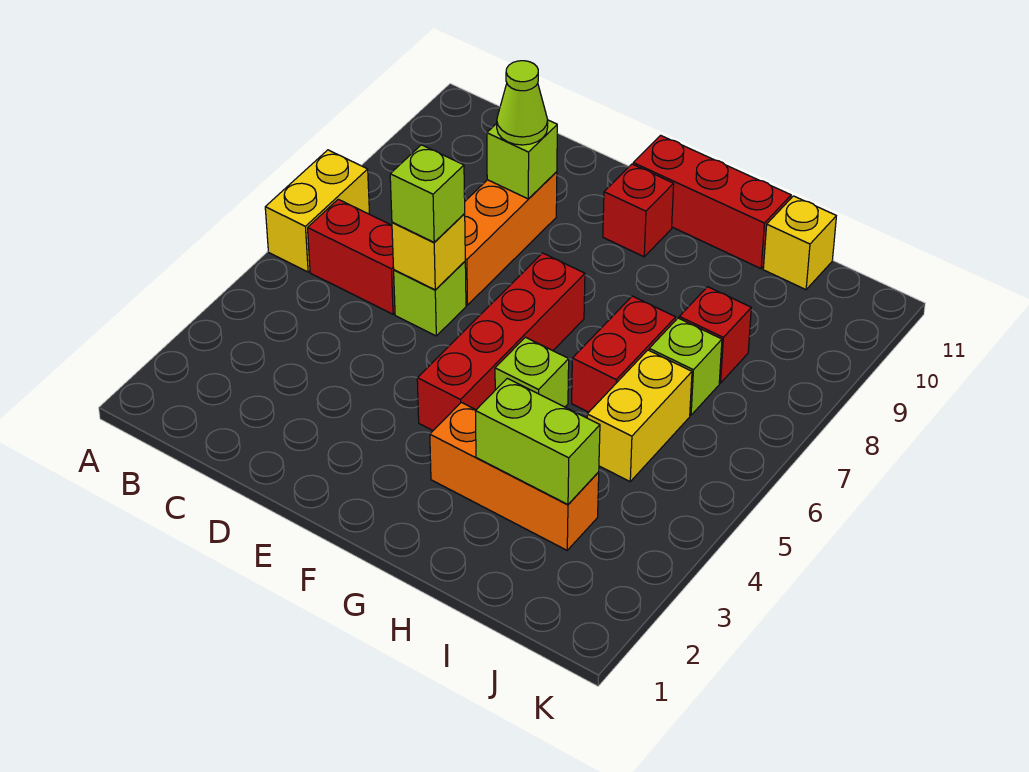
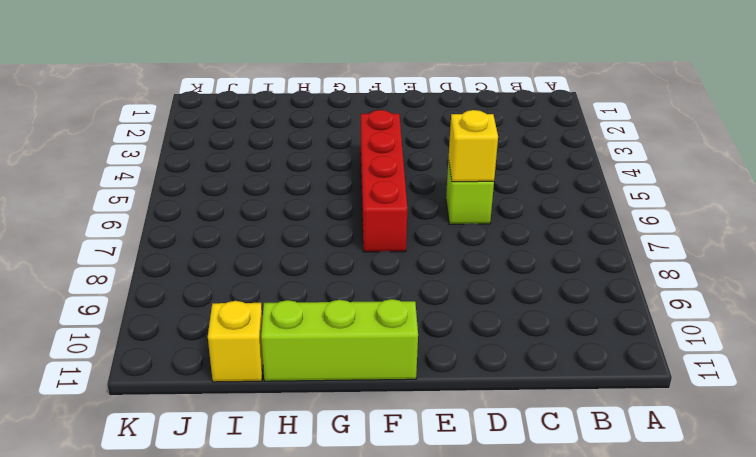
lime brick F11:H11 level 1 -> red brick F11:H11 level 1
none -> yellow brick A6:A7 level 1
none -> red brick B6:C6 level 1
none -> orange brick D7:D9 level 1

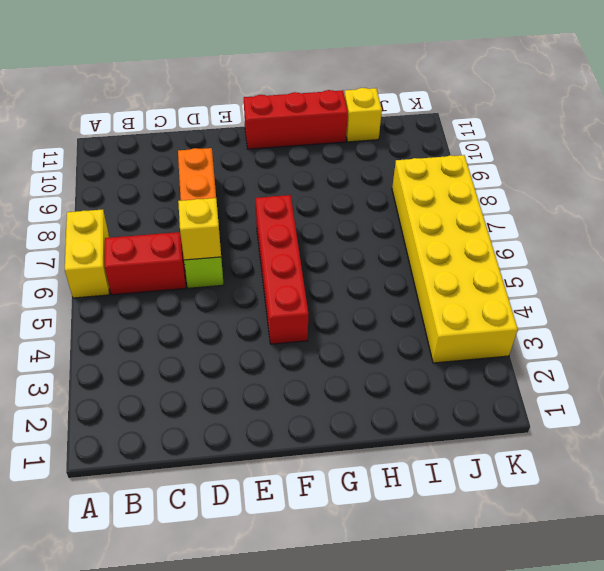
yellow brick J3:K8 level 1 -> none
none -> red brick F10 level 1
none -> orange brick G3:I3 level 1
none -> lime brick G5 level 1

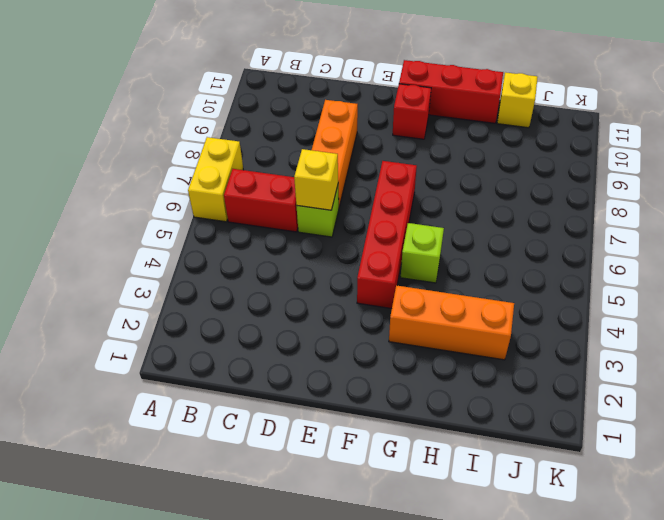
none -> red brick H6:H7 level 1
none -> yellow brick I5:I6 level 1
none -> lime brick I7 level 1

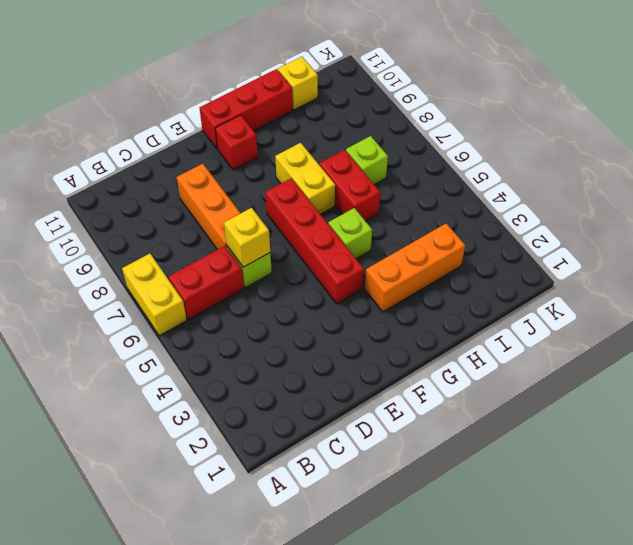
yellow brick G7:G8 level 1 -> yellow brick I5:I6 level 1
none -> red brick I8 level 1
none -> lime brick D9 level 2
none -> lime brick H3:I3 level 2

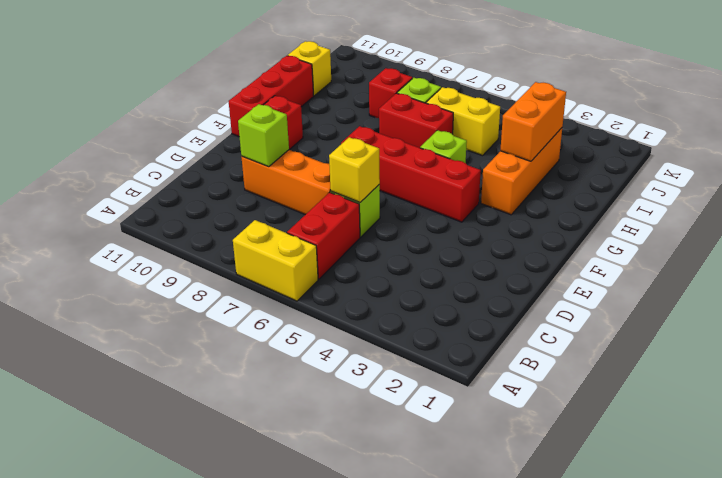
orange brick H3:I3 level 2 -> lime brick H3:I3 level 2
none -> lime brick D6 level 3
none -> lime cone D9 level 3

